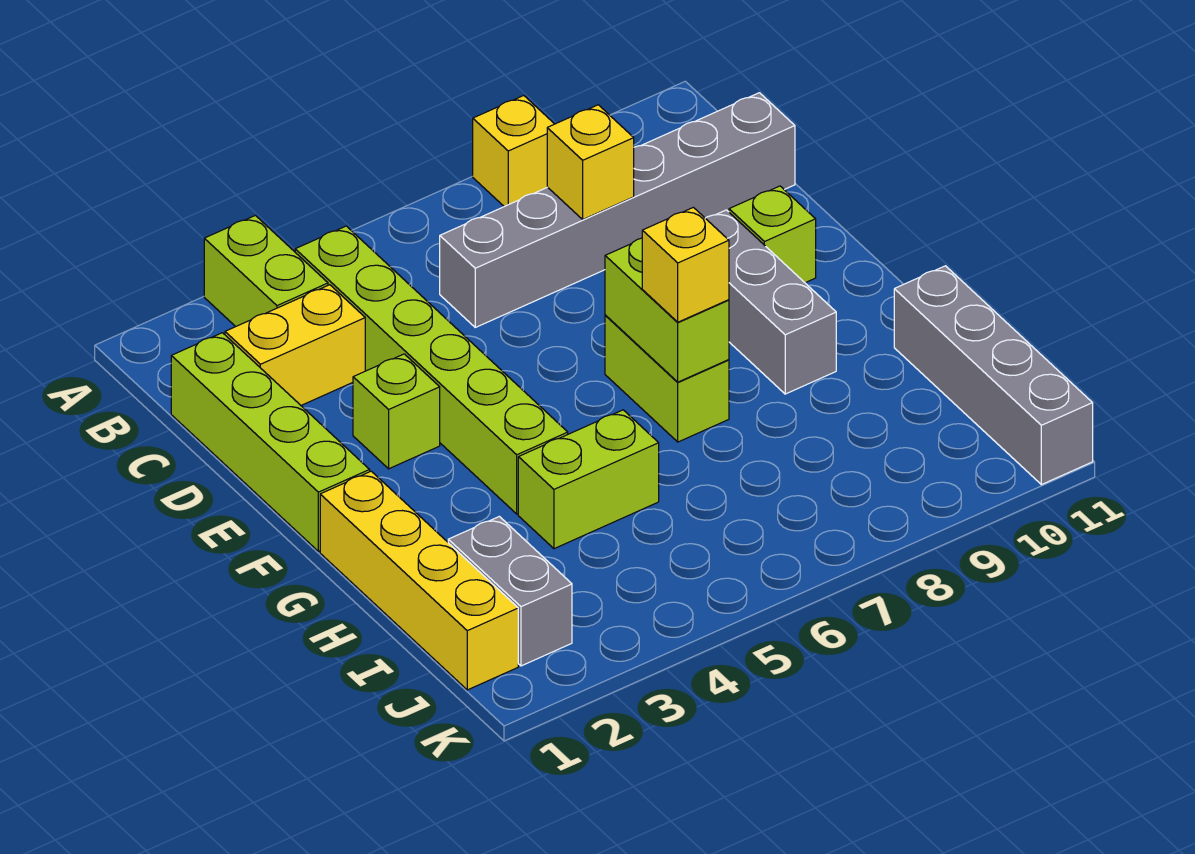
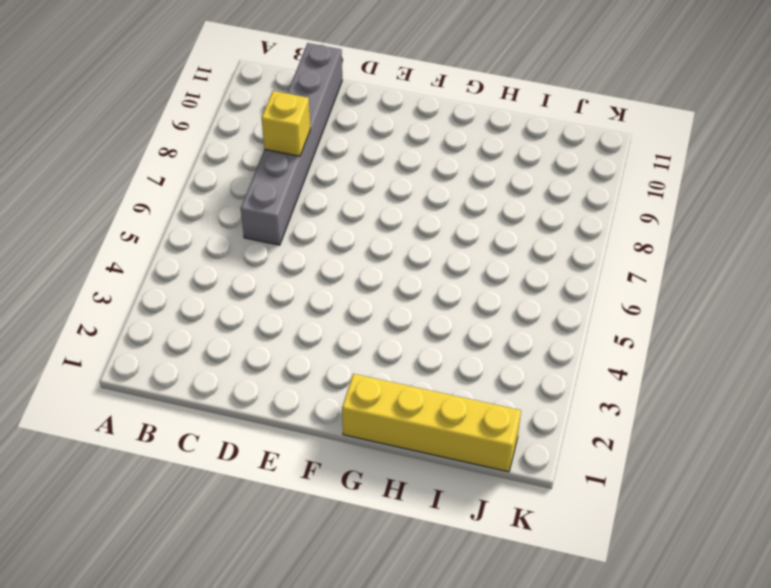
none -> lime brick A3:B3 level 1
none -> yellow brick A8 level 1
none -> lime brick B4:G4 level 1

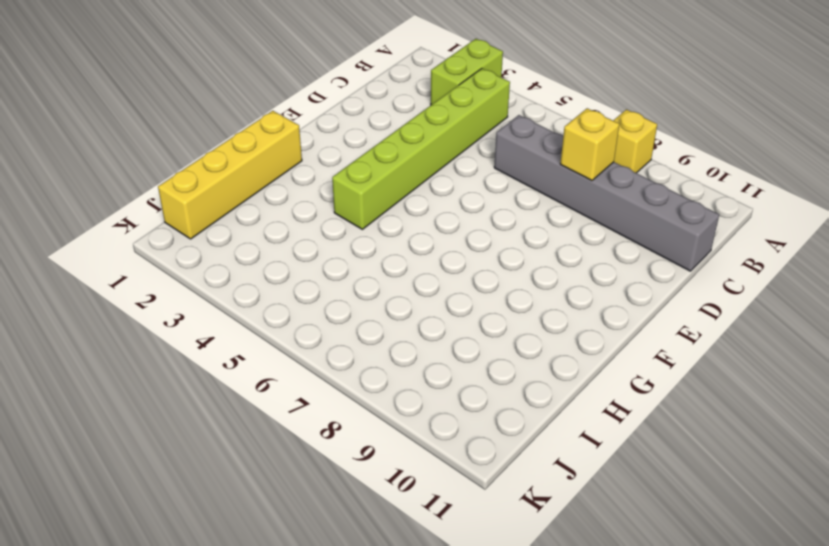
none -> lime brick C1:F1 level 1
none -> yellow brick C2:C3 level 1
none -> lime brick E3 level 1

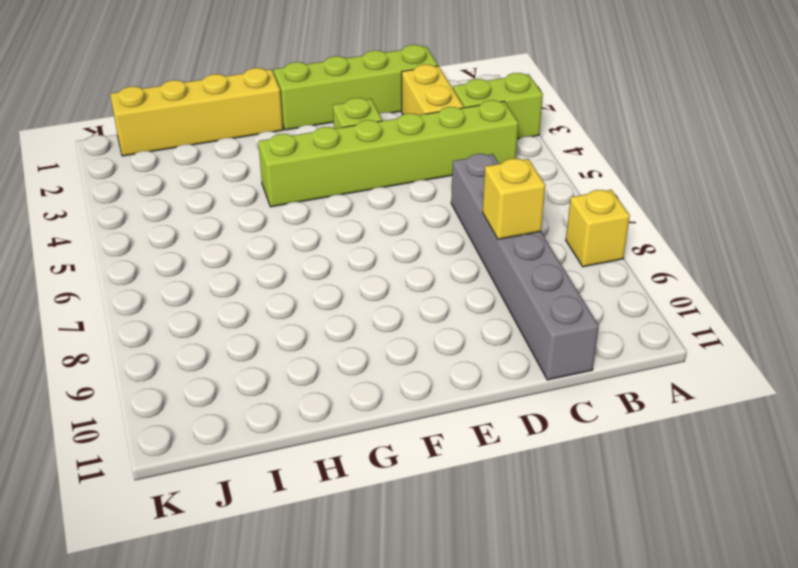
none -> grey brick E9:G9 level 1
none -> lime brick E10 level 1
none -> lime brick F7:G7 level 1

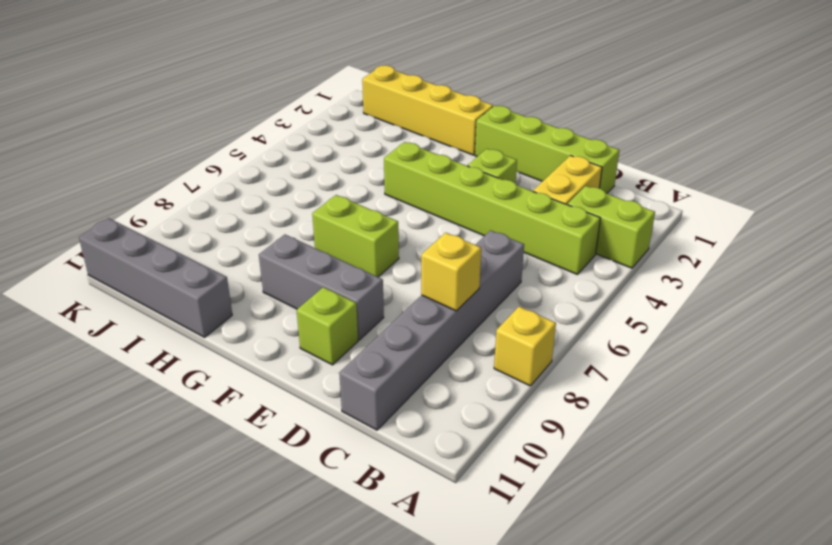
none -> lime brick H4:H5 level 1
none -> grey brick I2:J2 level 1
none -> lime brick F7:G7 level 2

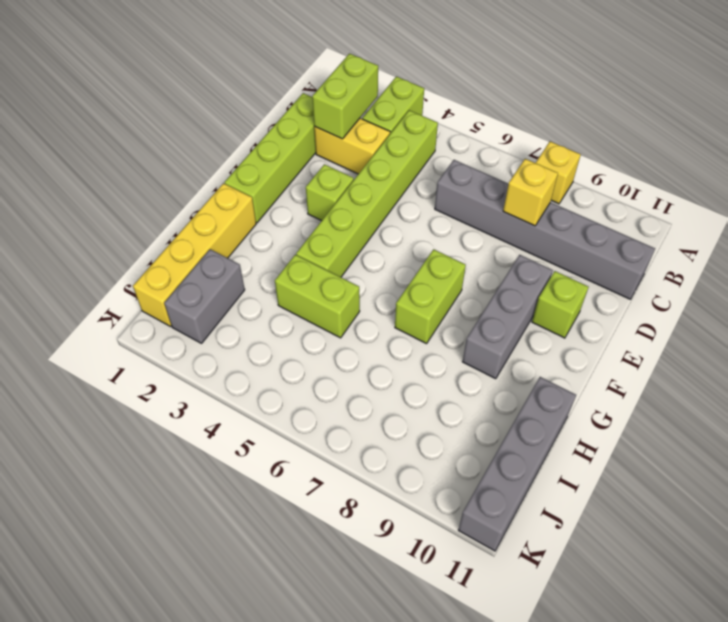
lime brick B2:C2 level 2 -> lime brick F7:G7 level 2
none -> yellow brick G7 level 3

